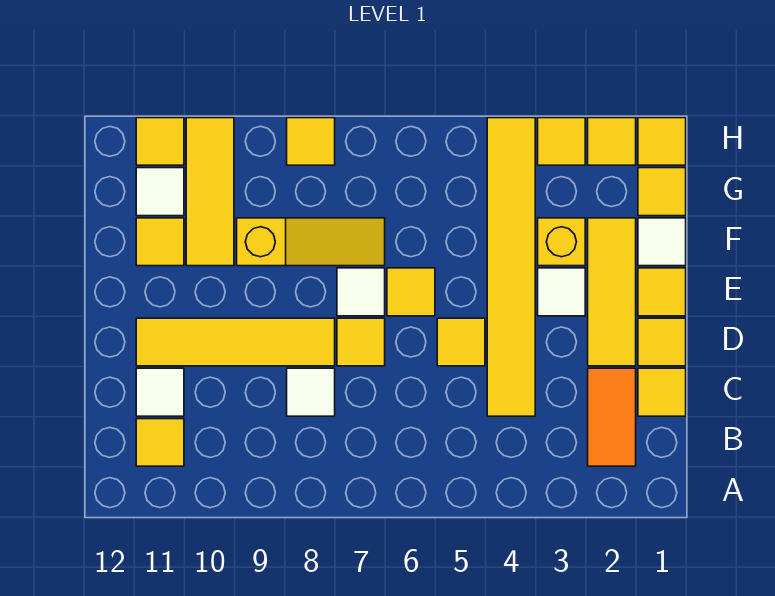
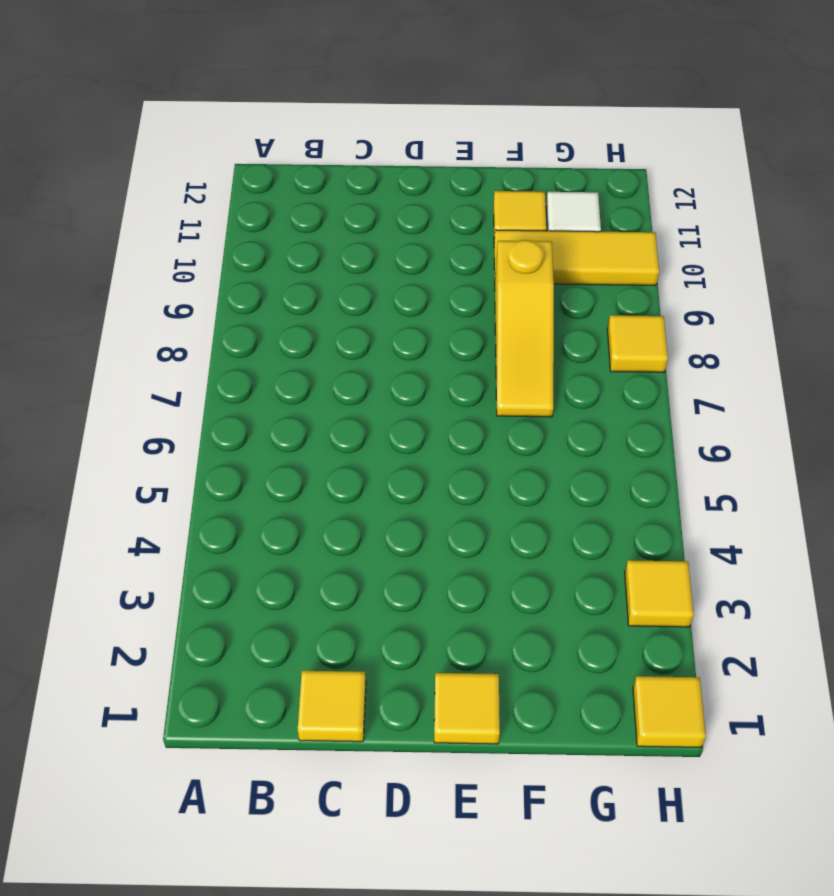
none -> orange tile B2:C2 level 1
none -> yellow tile B11 level 1
none -> yellow tile C4:H4 level 1

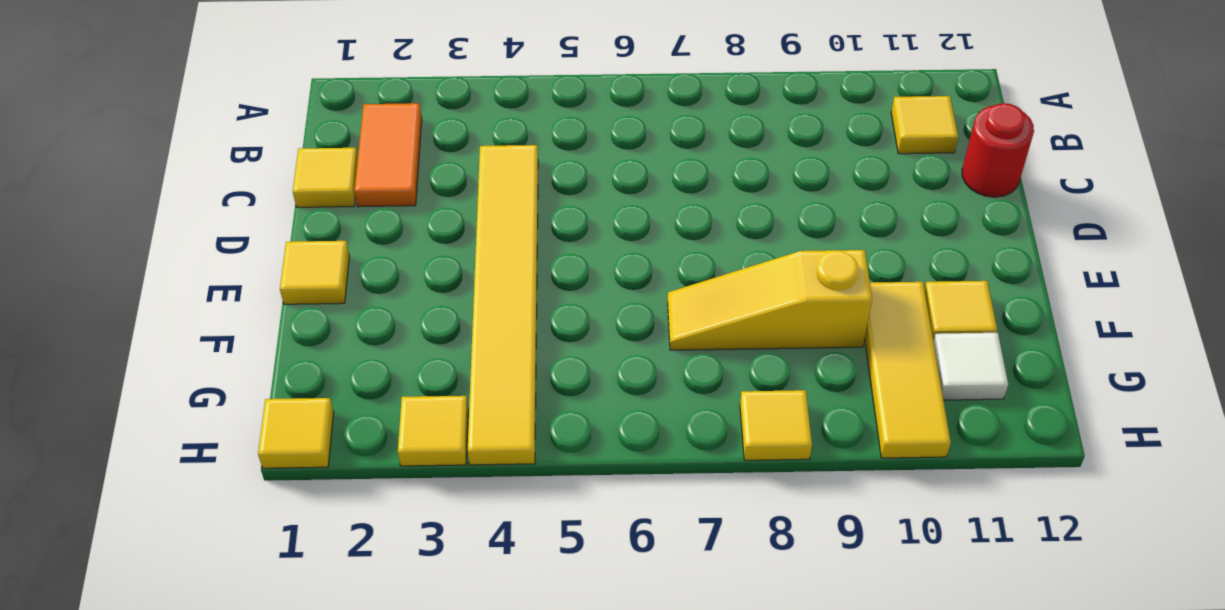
red round brick C12 level 1 -> none
none -> white tile C8 level 1
none -> white tile C11 level 1
none -> yellow tile D1 level 1

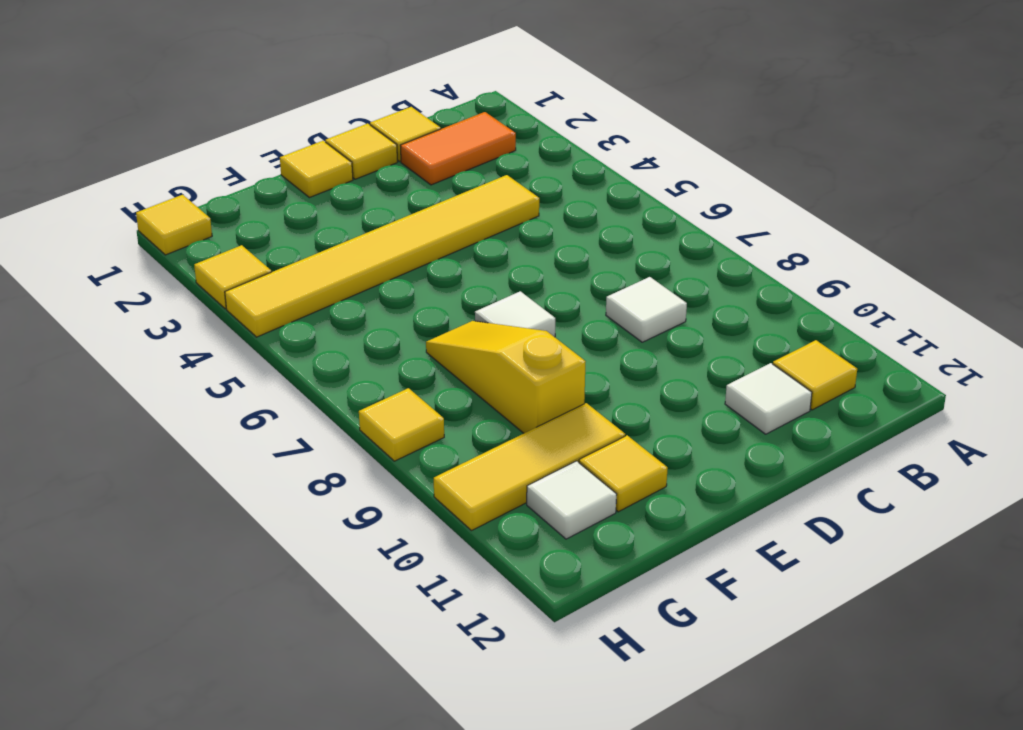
none -> yellow tile D2:F2 level 1
none -> yellow tile D5 level 1
none -> yellow tile D7 level 1

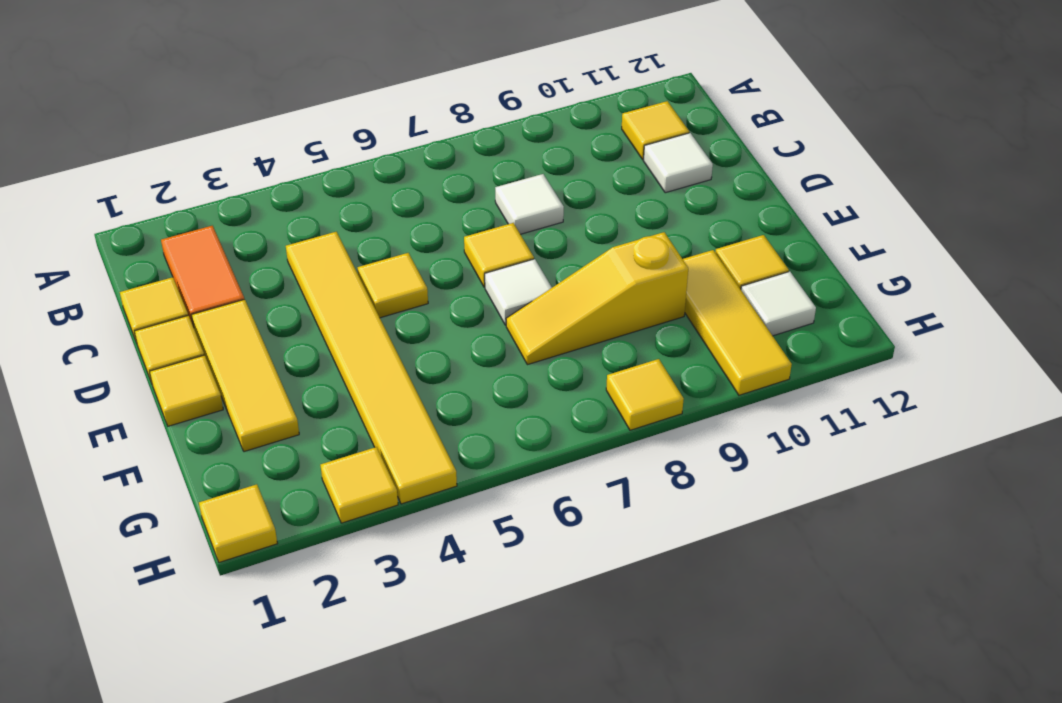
none -> yellow tile D8:D11 level 1
none -> white tile E3 level 1
none -> yellow tile E6 level 1

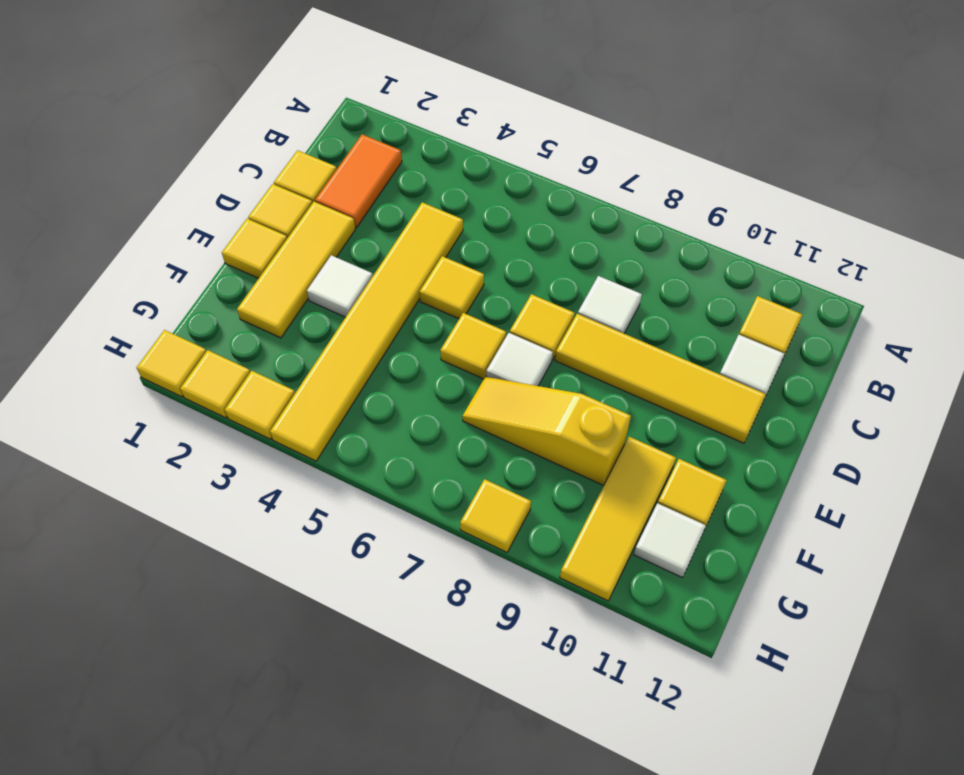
none -> white tile F1 level 1
none -> yellow brick F3 level 1
none -> yellow tile G1 level 1

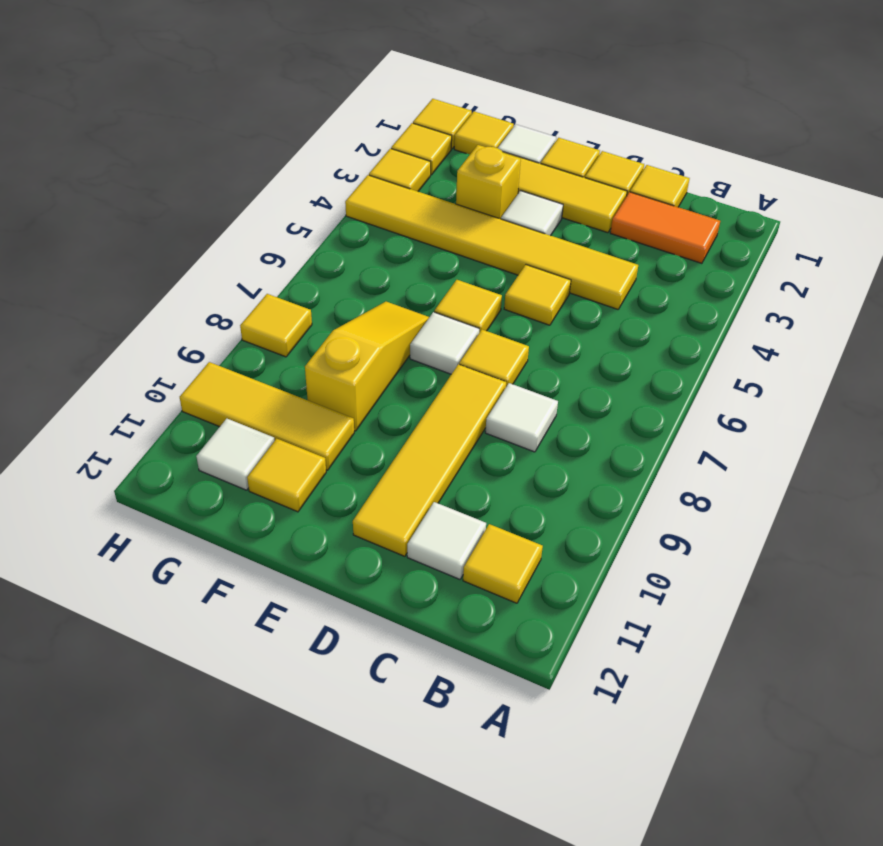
none -> yellow tile H11 level 1

